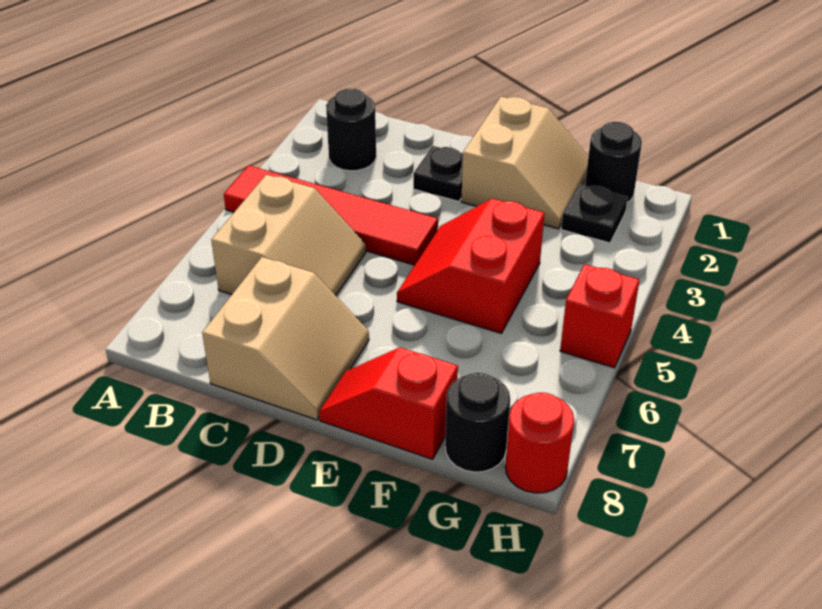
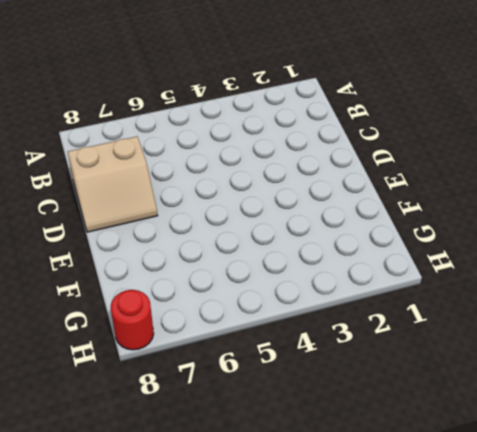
none -> red tile A4:D4 level 1
none -> black round brick B2 level 1
none -> tan slope B5:C6 level 1 top B

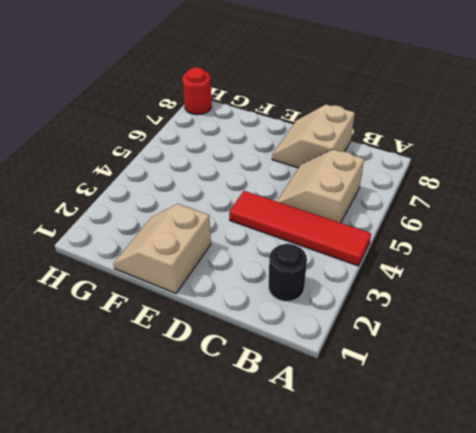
none -> black plate D2 level 1
none -> red slope E4:F5 level 1 top F
none -> red slope E8:F8 level 1 top F

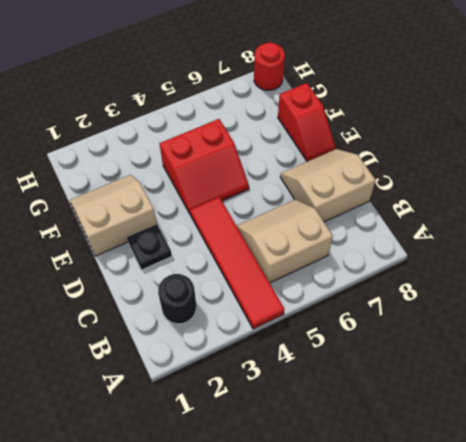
none -> black round brick G1 level 1
none -> black plate G2 level 1
none -> black round brick G8 level 1

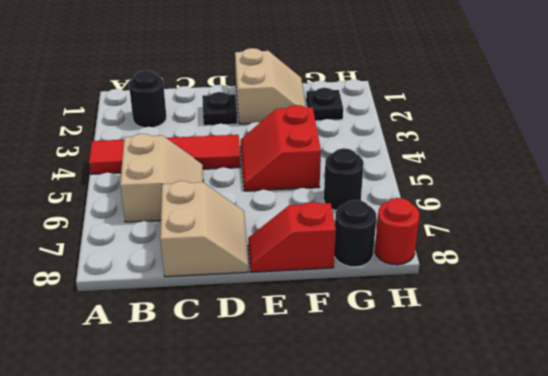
black round brick G6 level 1 -> black round brick G1 level 1
none -> red brick H5 level 1

